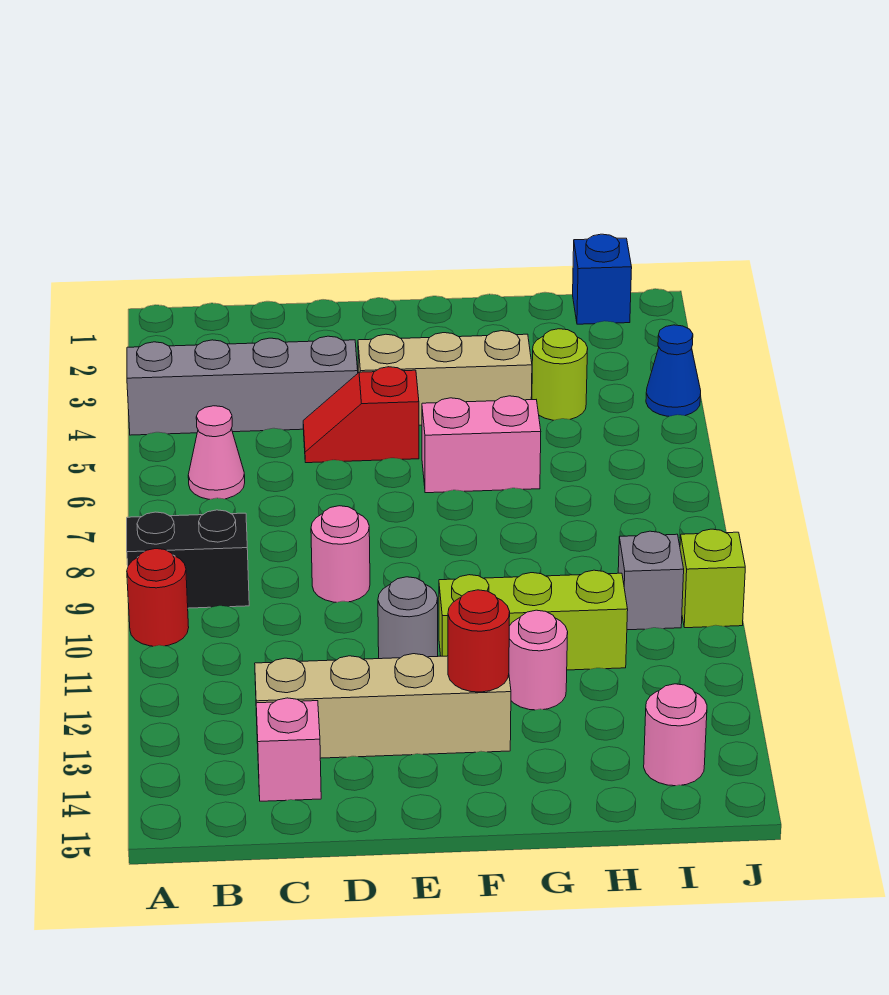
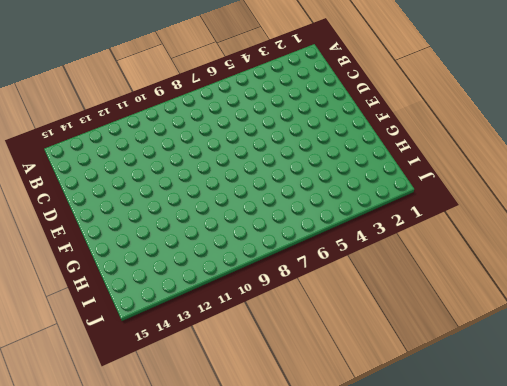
none -> grey brick A4:D4 level 1
none -> black brick A9:B9 level 1
none -> red round brick A10 level 1

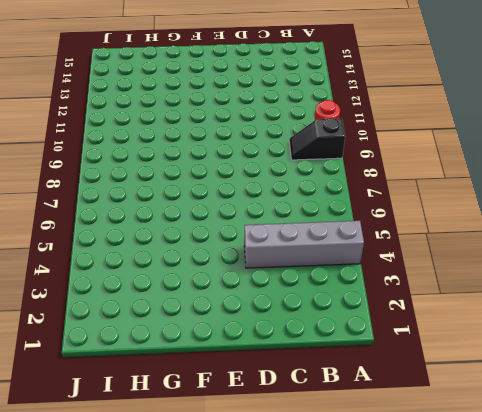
black slope A9:B9 level 1 top A -> black brick A9:B9 level 1
none -> pink cone B6 level 1
none -> tan brick C13:F13 level 1
none -> pink brick C14 level 1

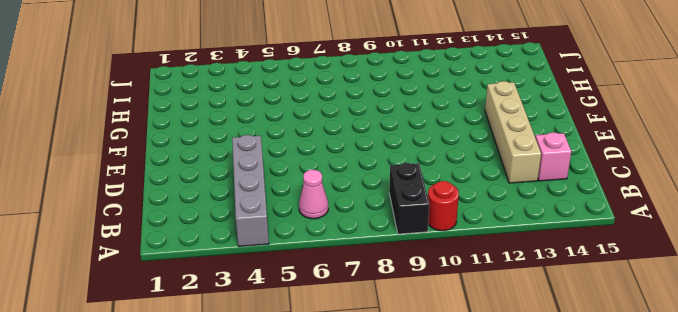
none -> red slope D5:E5 level 1 top E
none -> pink round brick D9 level 1
none -> tan brick E4:G4 level 1

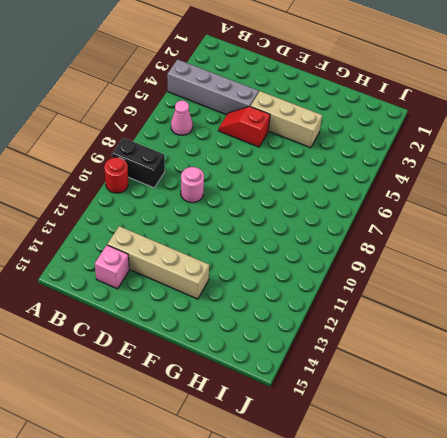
none -> grey round brick E11 level 1
none -> pink brick F6:G6 level 1
none -> lime brick F11:H11 level 1

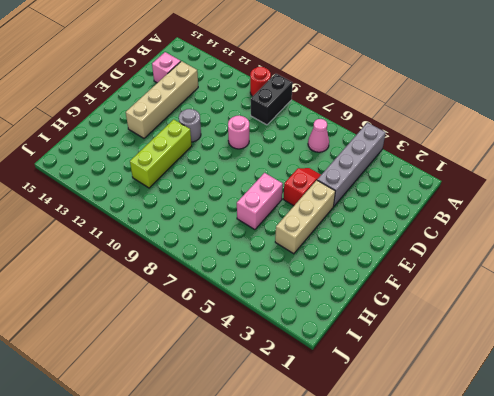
none -> pink round brick G12 level 1
none -> lime round brick H4 level 1
none -> blue brick I1 level 1

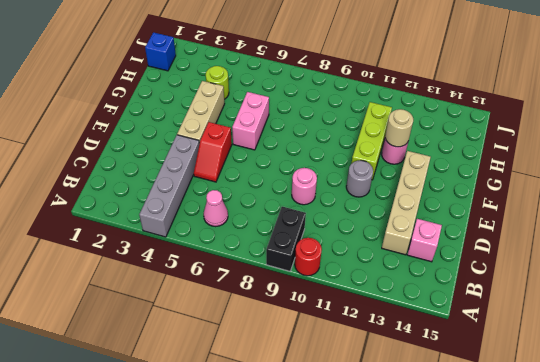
tan round brick G12 level 2 -> none
none -> grey brick I10 level 1
none -> pink round brick I14 level 1
none -> blue cone J4 level 1

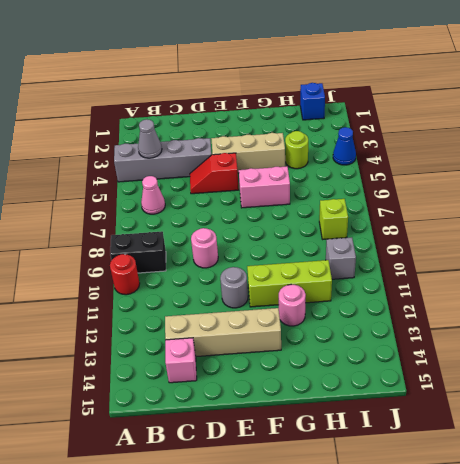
grey cone B4 level 2 -> none
lime brick I8 level 1 -> lime brick J10 level 1
none -> pink round brick I14 level 1
none -> red round brick F13 level 2

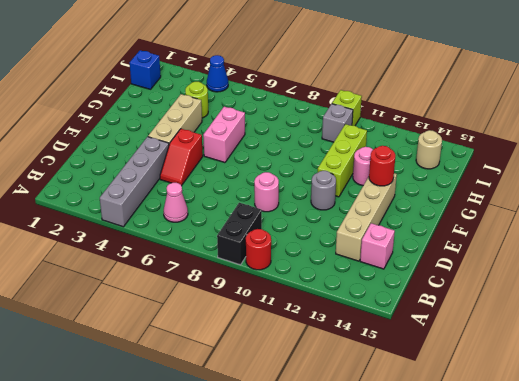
tan round brick I14 level 1 -> pink round brick I14 level 1

